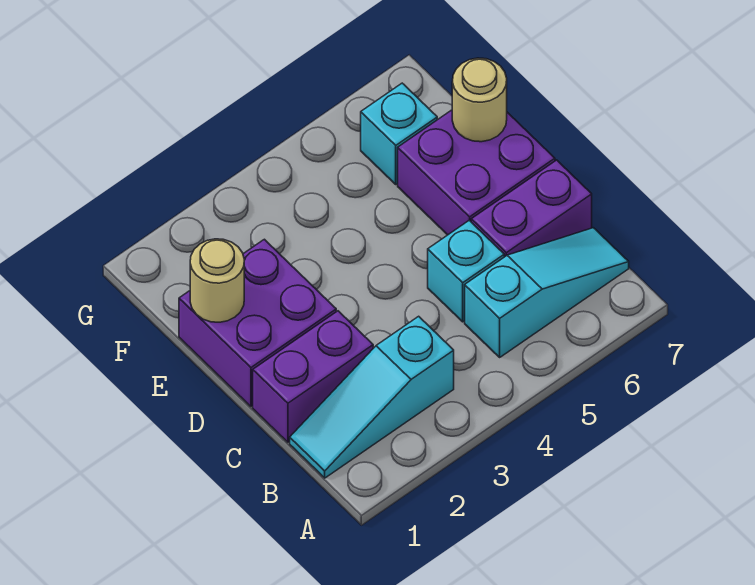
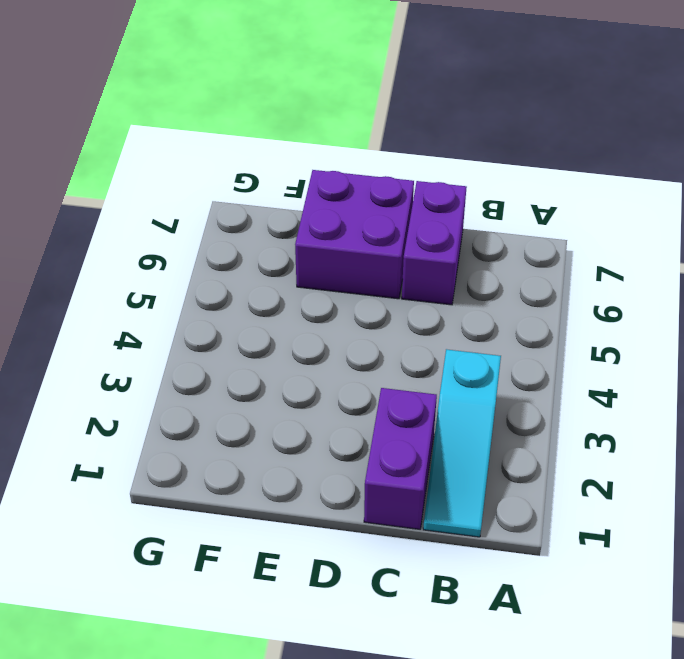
none -> cyan slope B5:B7 level 1 top 5
none -> cyan brick C5 level 1

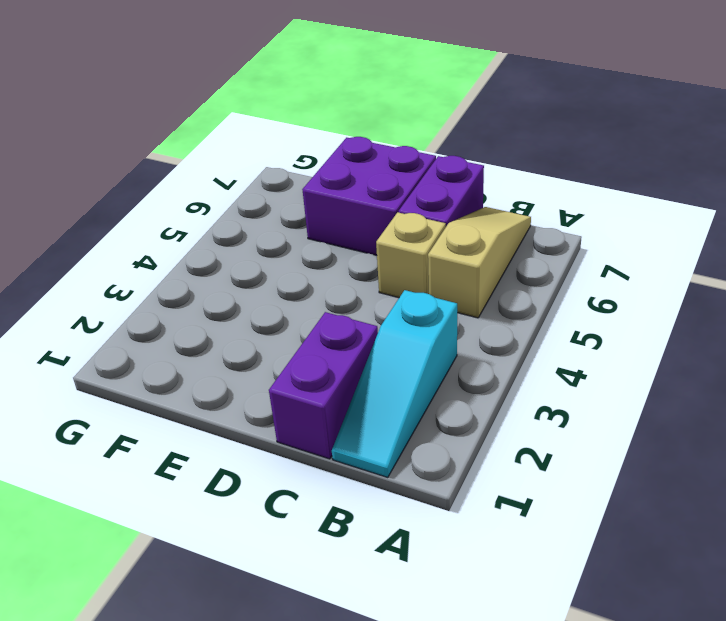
tan slope B5:B7 level 1 top 5 -> cyan slope B5:B7 level 1 top 5
tan brick C5 level 1 -> cyan brick C5 level 1
none -> purple brick D1:E2 level 1
none -> cyan brick F6 level 1

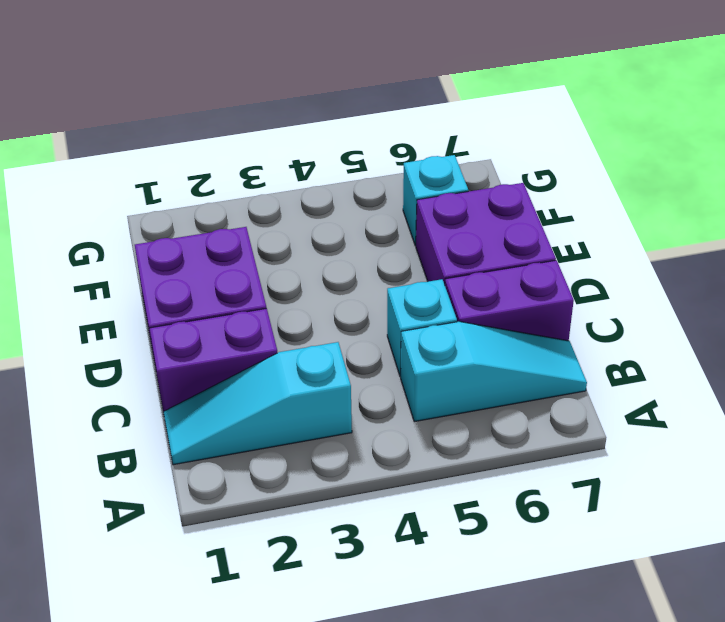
none -> tan round brick E1 level 2
none -> tan round brick E7 level 2

